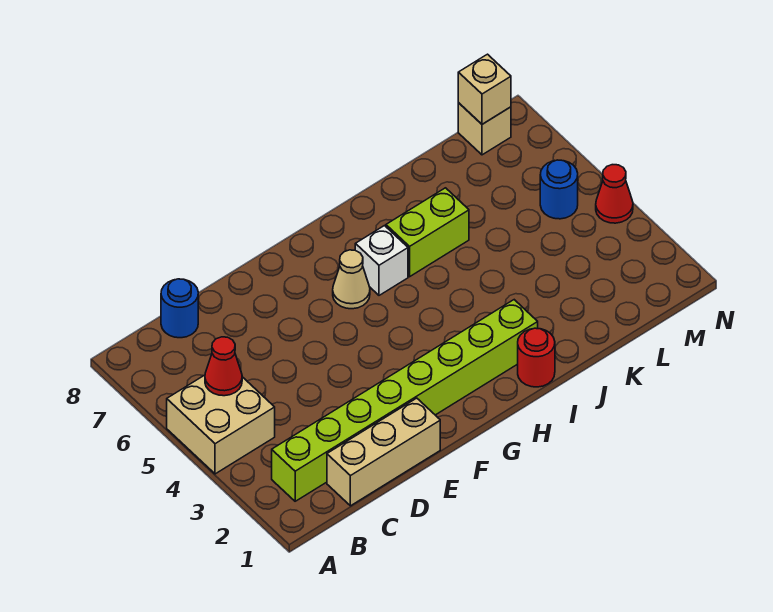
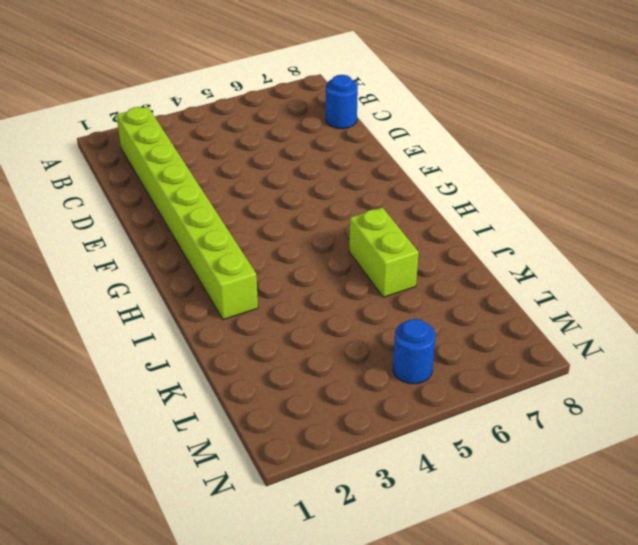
none -> tan brick A4:B5 level 1
none -> tan brick C1:E1 level 1
none -> tan cone G6 level 1

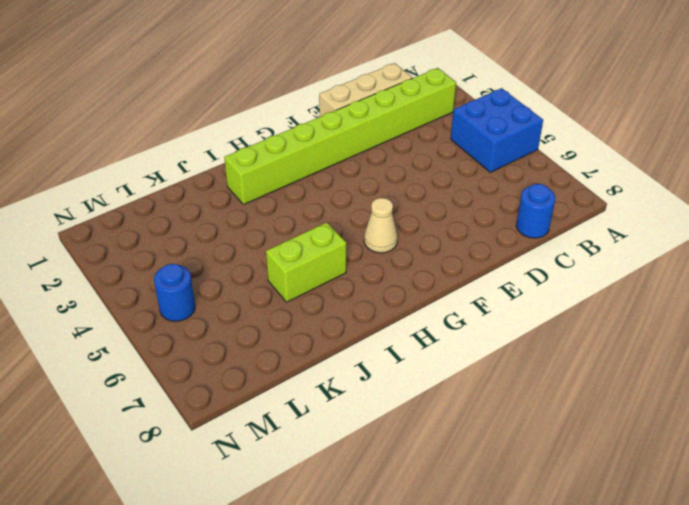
blue brick A4:B5 level 1 -> tan brick A4:B5 level 1
none -> white brick H6 level 1
none -> red round brick I1 level 1
none -> tan brick M8 level 1

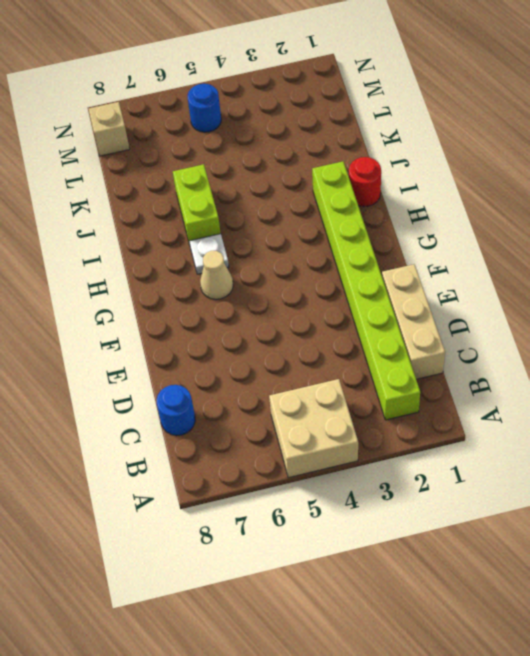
white plate H6 level 1 -> white brick H6 level 1
none -> red cone N4 level 1
none -> red cone B5 level 2
none -> tan brick M8 level 2

